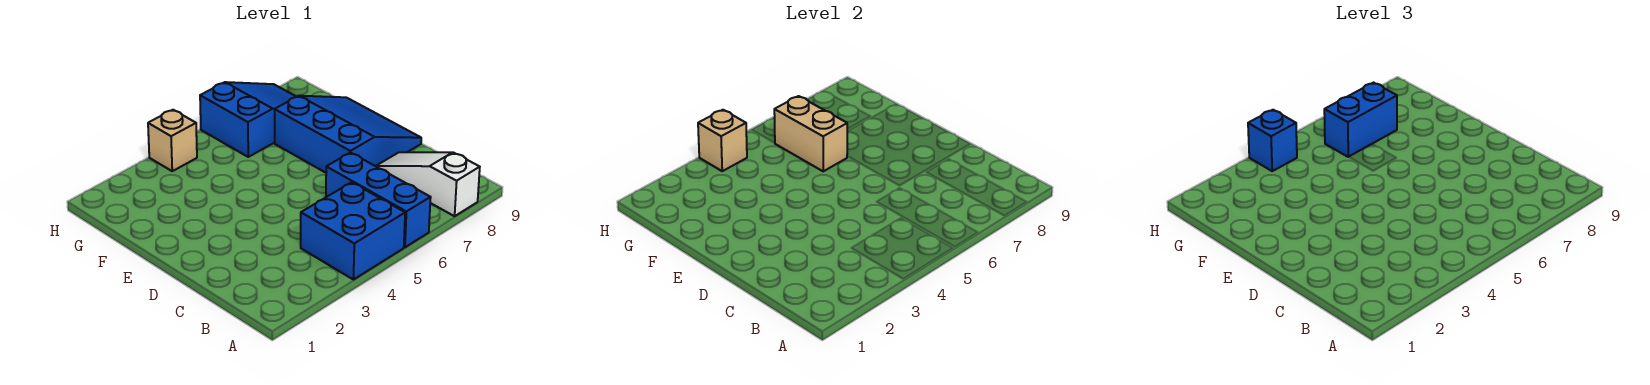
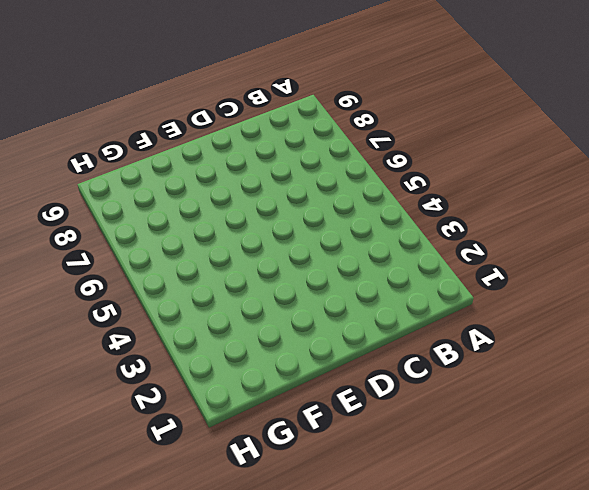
none -> blue brick A4:B5 level 1
none -> blue brick A6:C6 level 1

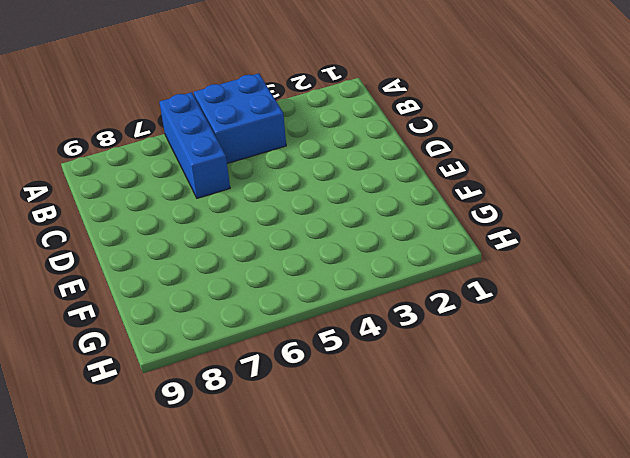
none -> white slope A8:C8 level 1 top A
none -> blue slope D7:F9 level 1 top 7

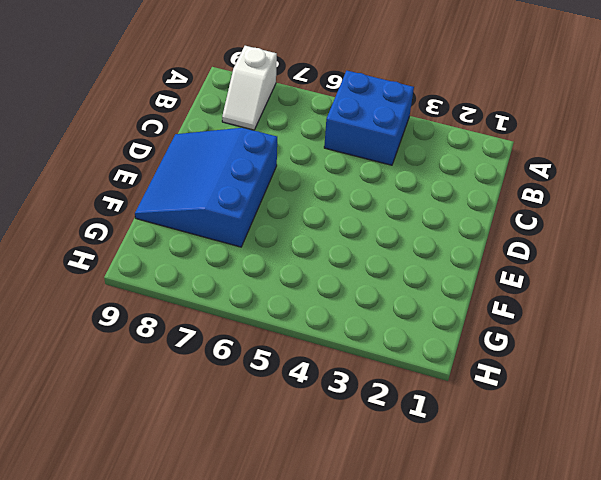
white slope A8:B8 level 1 top A -> white slope A8:C8 level 1 top A
none -> blue brick A6:C6 level 1
none -> blue slope G6:H8 level 1 top 6

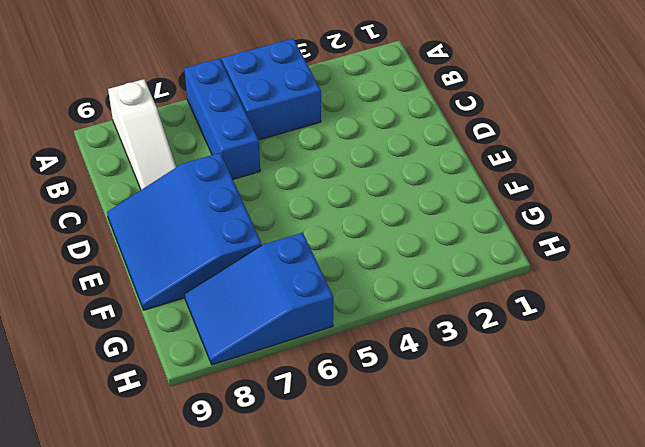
none -> tan brick H4 level 1
none -> tan brick F6:G6 level 2

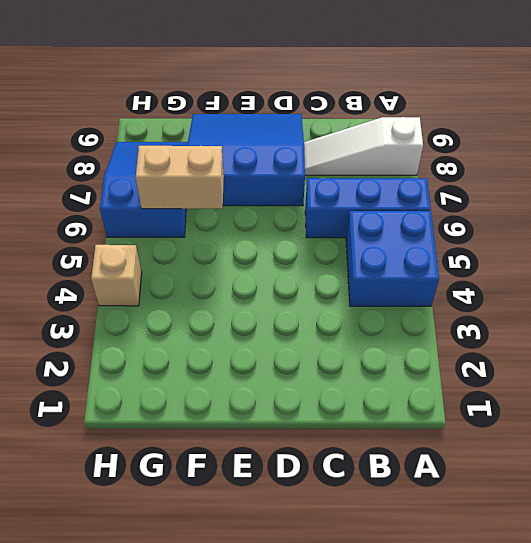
none -> tan brick H4 level 2
none -> blue brick G6:G7 level 3

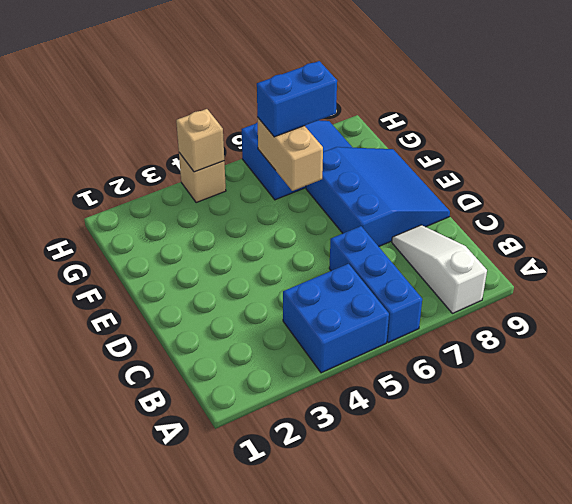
none -> blue brick H4 level 3

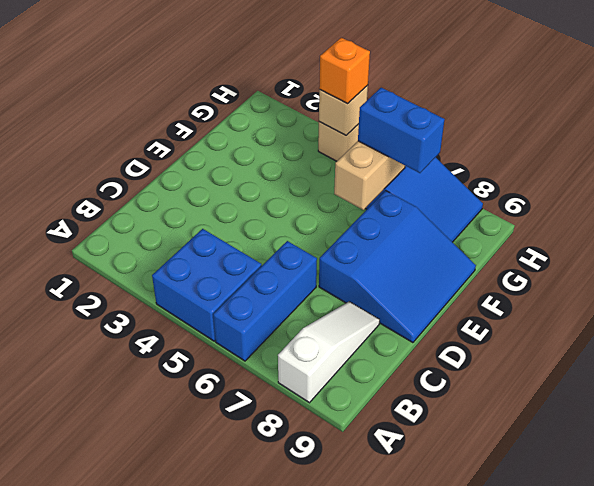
orange brick H4 level 3 -> blue brick H4 level 3

